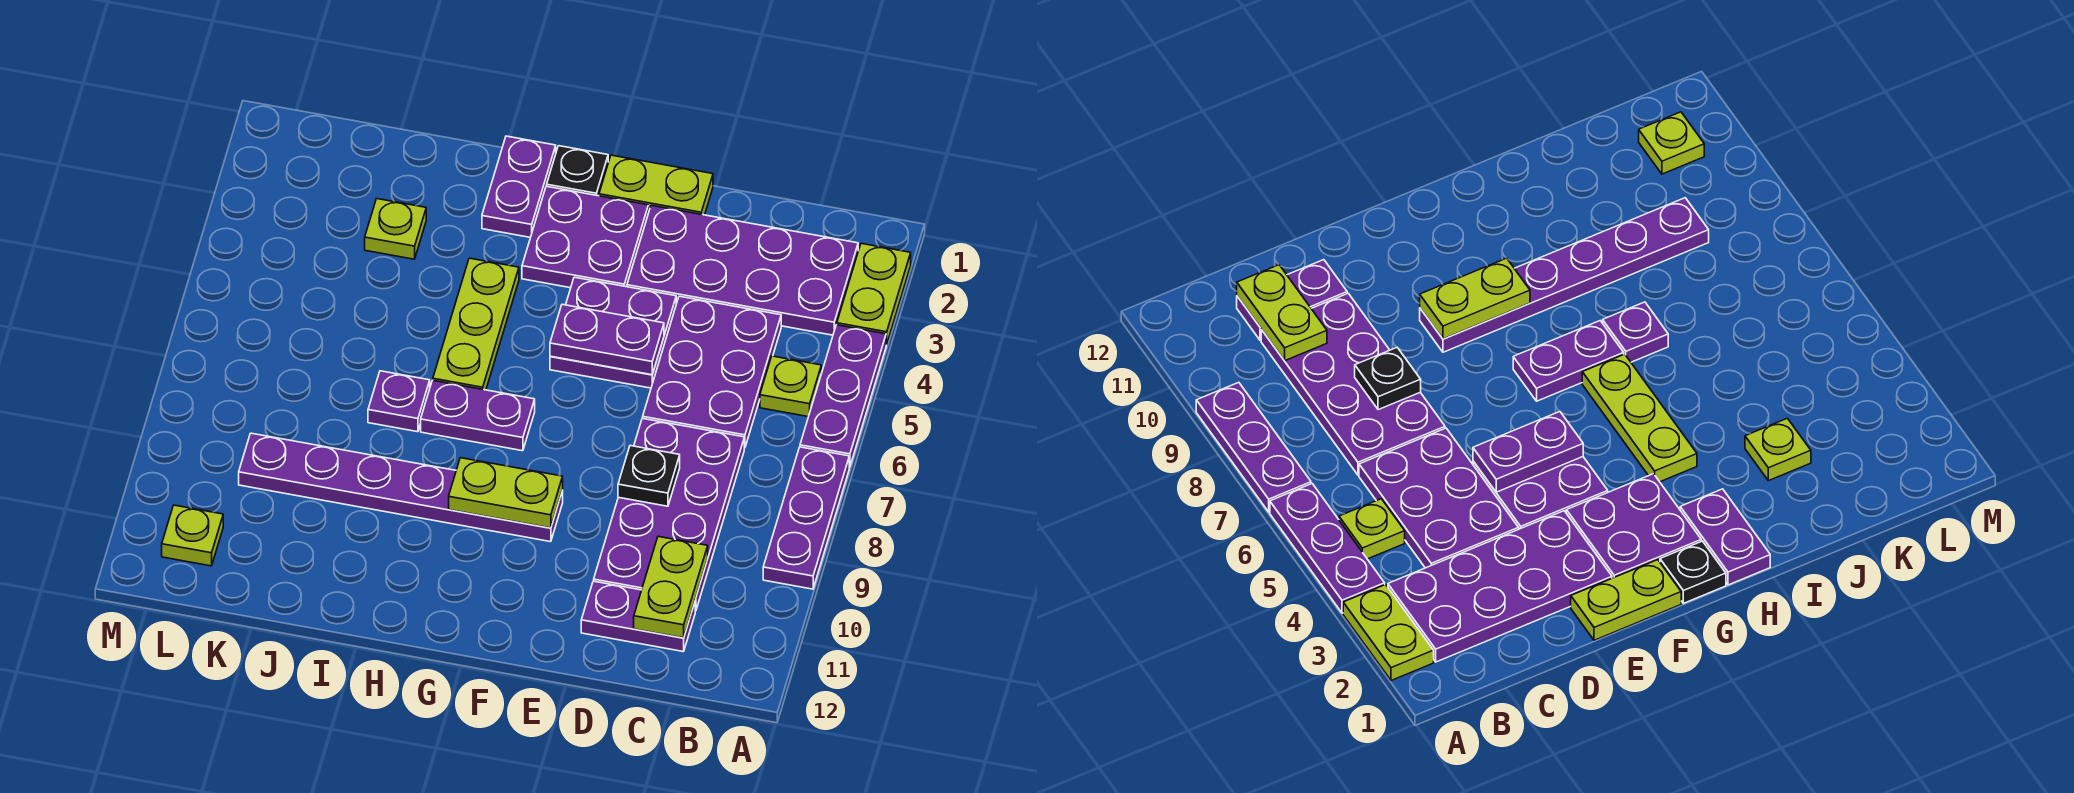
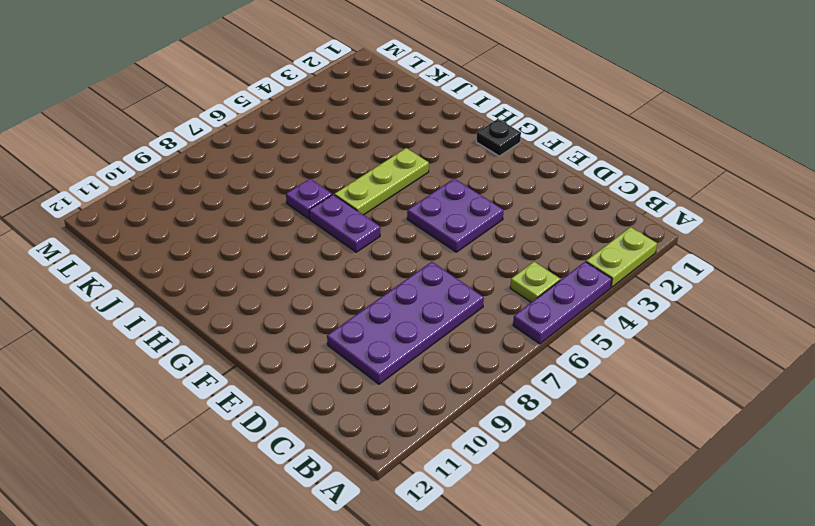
none -> purple plate A7:A9 level 1
none -> purple plate B2:E3 level 1
none -> purple plate C4:D6 level 1

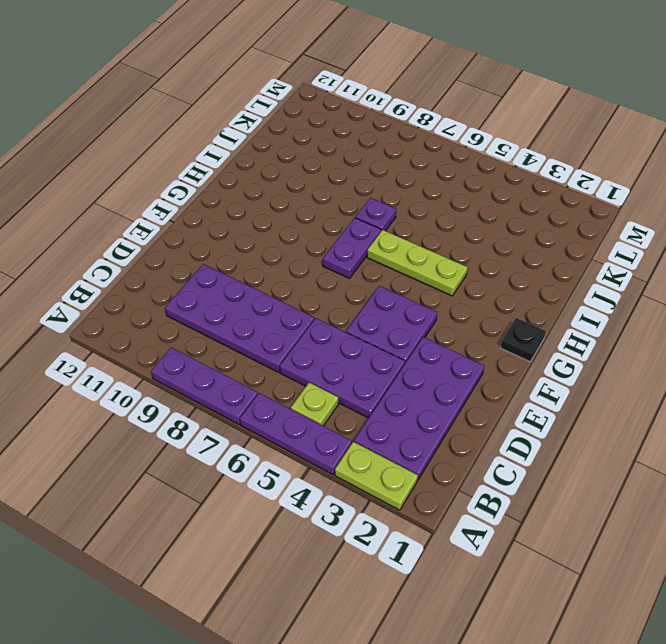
none -> purple plate C11:D11 level 1
none -> lime plate E1:F1 level 1
none -> purple plate F2:G3 level 1

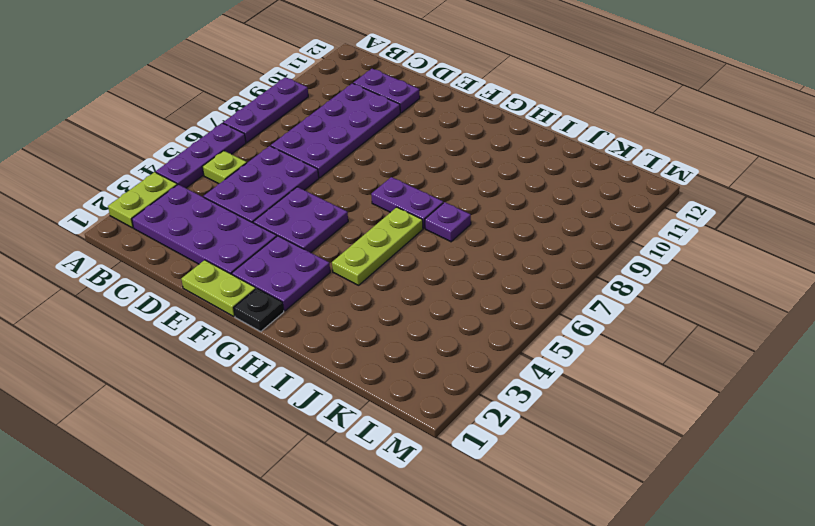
none -> purple plate F9:K9 level 1
none -> purple plate H1:H2 level 1
none -> lime plate J3 level 1

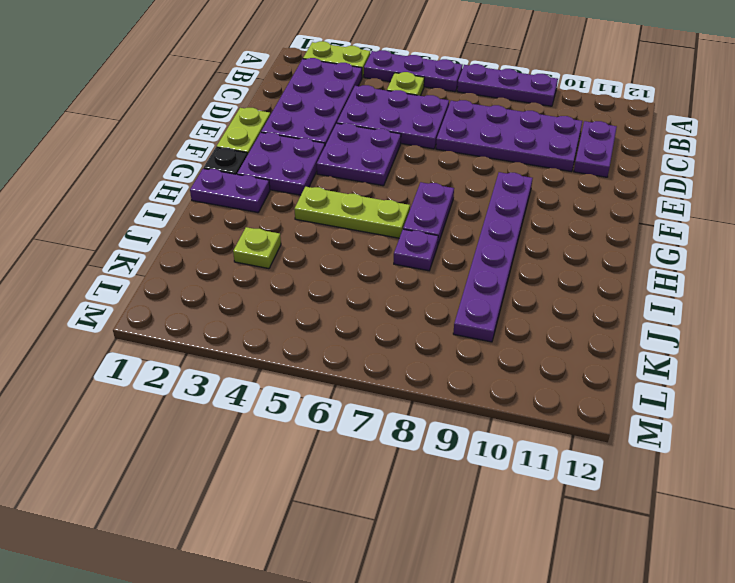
none -> lime plate L11 level 1
none -> lime plate C10:C11 level 2
none -> black plate D8 level 2

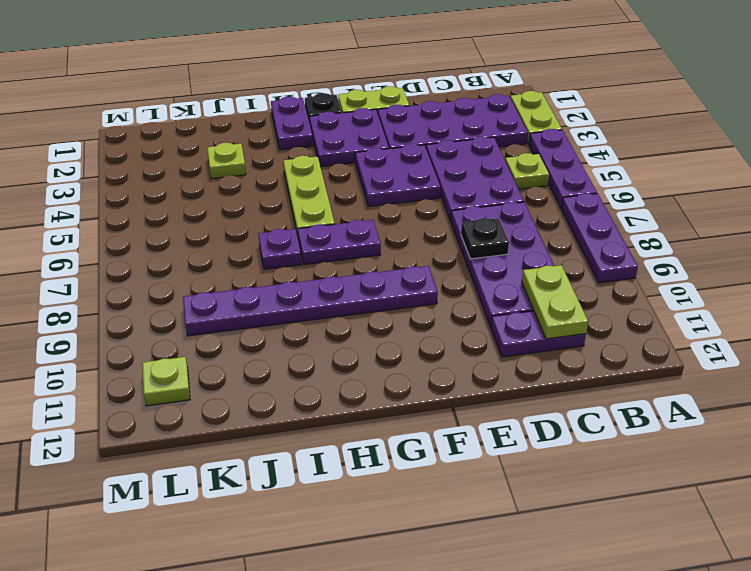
none -> purple plate E5:F5 level 2
none -> lime plate F9:G9 level 2

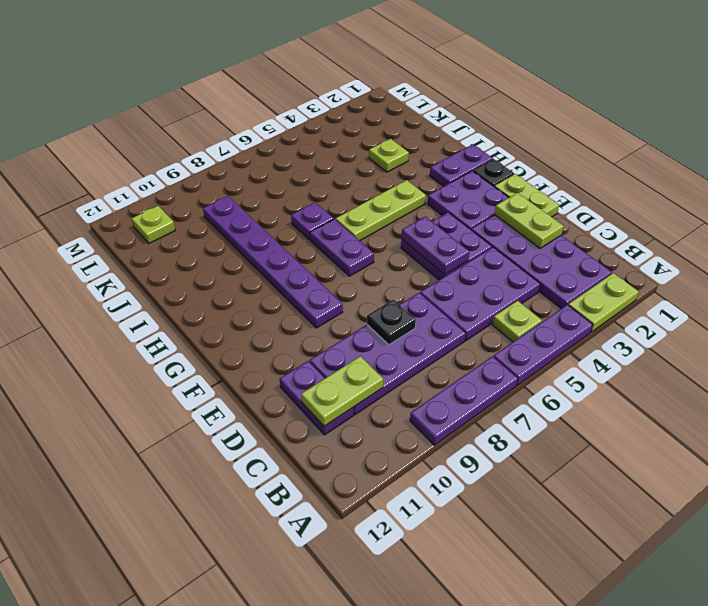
lime plate D2:E2 level 2 -> lime plate F9:G9 level 2

